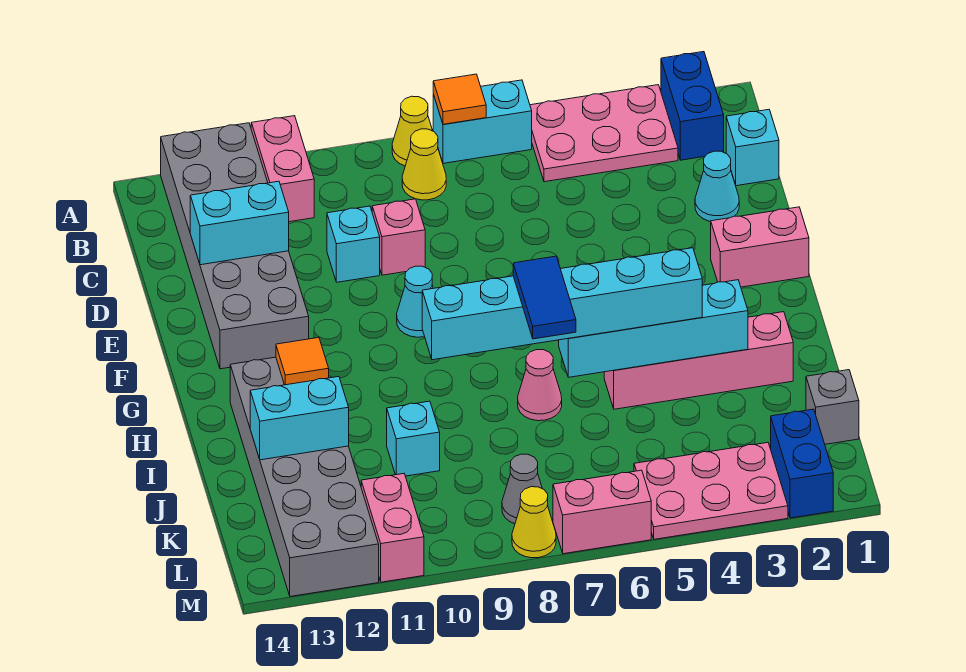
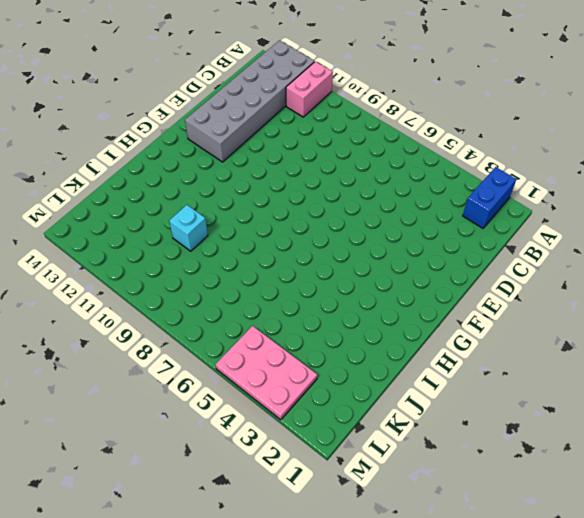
none -> pink plate A3:B5 level 1
none -> cyan brick A6:A7 level 1
none -> yellow cone A8 level 1
none -> yellow cone B8 level 1

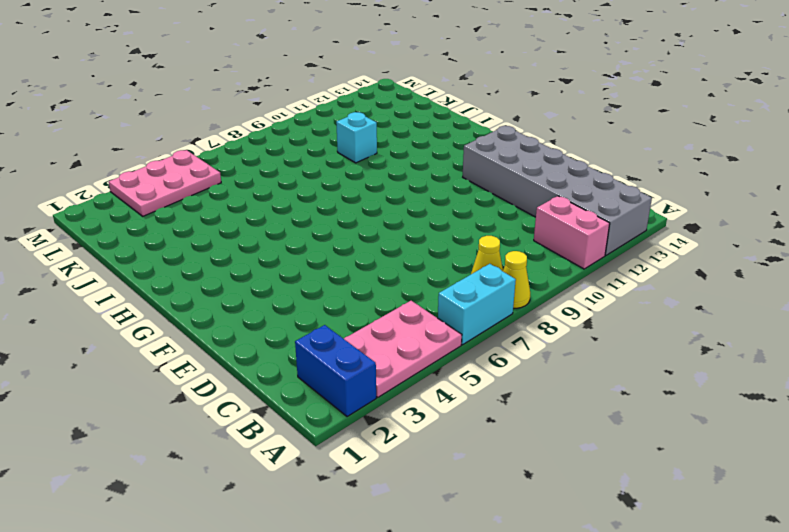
none -> cyan brick C1 level 1
none -> cyan cone D2 level 1
none -> pink brick D9 level 1
none -> cyan brick D10 level 1

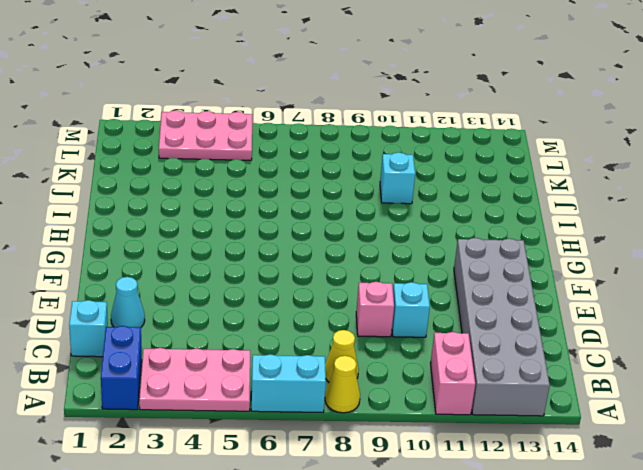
none -> pink brick F1:F2 level 1
none -> cyan cone F9 level 1
none -> grey brick H12:M13 level 1
none -> pink brick I2:I5 level 1

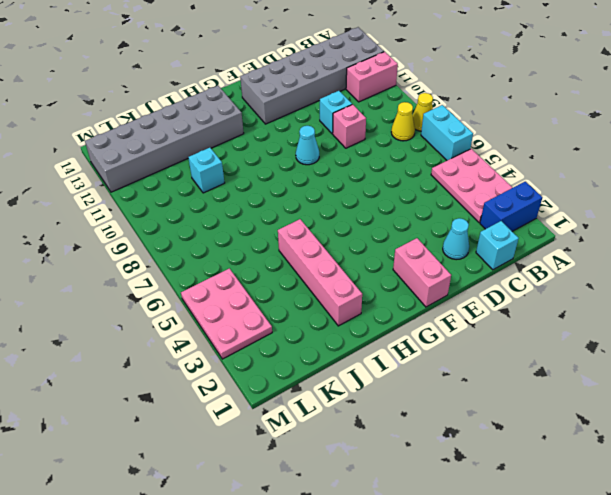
none -> pink cone I7 level 1
none -> grey brick K1 level 1
none -> blue brick L2:M2 level 1
none -> grey cone L8 level 1

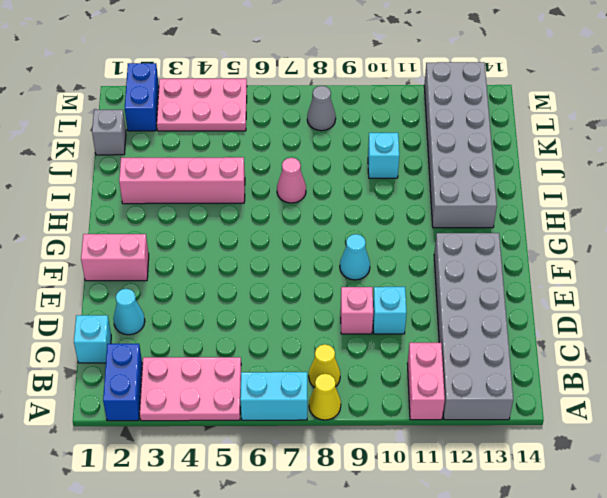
none -> pink brick L11:M11 level 1
none -> pink brick M6:M7 level 1
none -> yellow cone M8 level 1
none -> orange tile A7 level 2

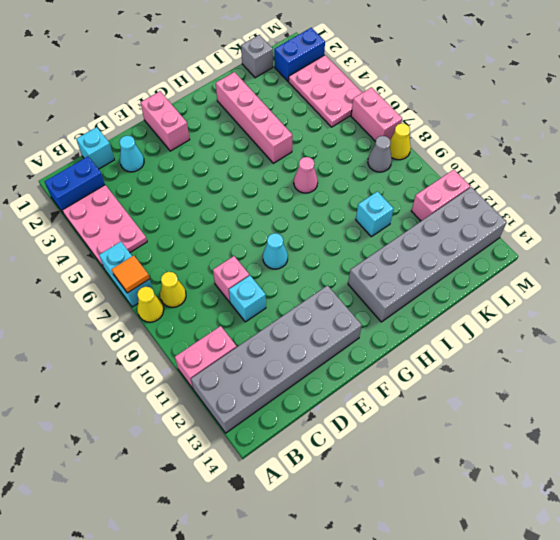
none -> cyan brick D12:D13 level 2
none -> orange tile H12 level 2
none -> cyan brick I3:I6 level 2
none -> cyan brick J12:J13 level 2

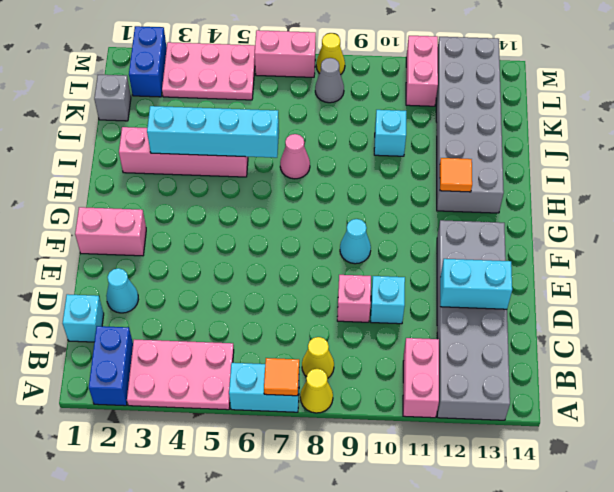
none -> cyan brick J12:J13 level 2
none -> cyan brick I4:I9 level 3
none -> blue tile I7:J7 level 4

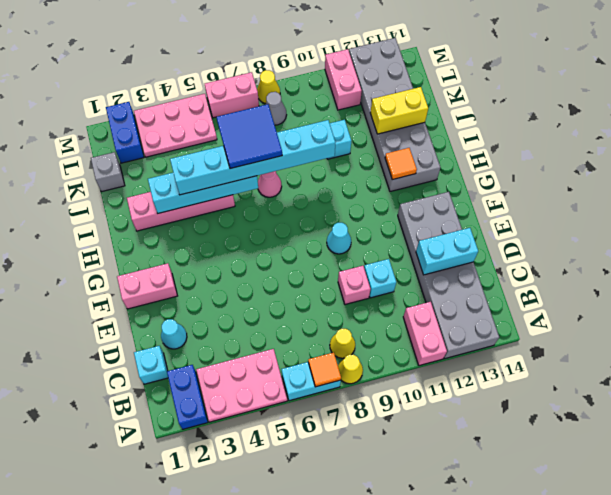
blue tile I6:J7 level 4 -> blue tile I7:J7 level 4
yellow brick J12:J13 level 2 -> cyan brick J12:J13 level 2

